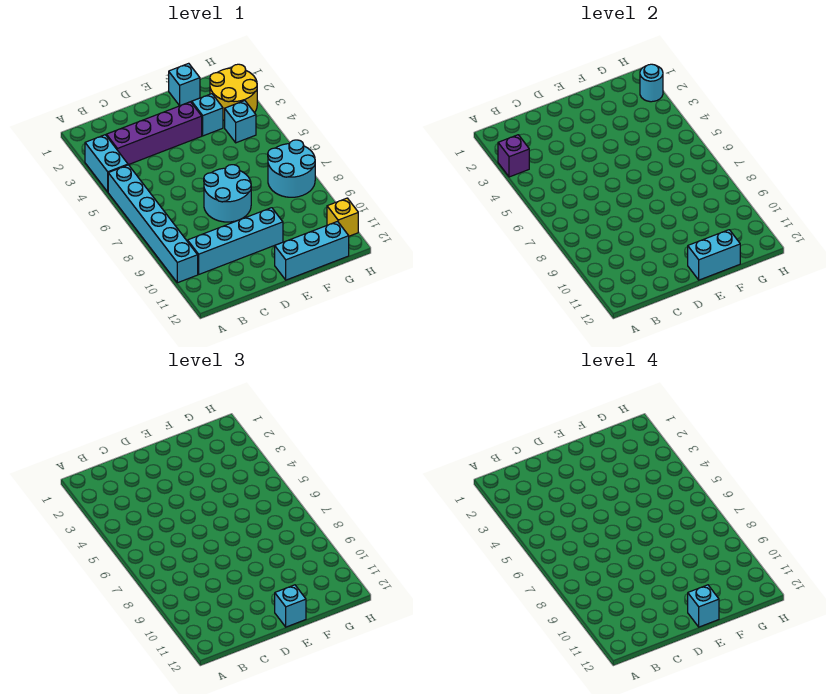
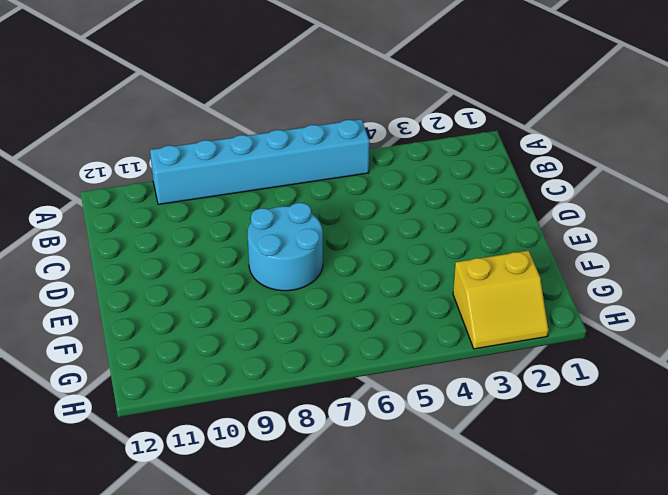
yellow slope G2:H3 level 1 top G -> yellow round brick G2:H3 level 1
none -> cyan brick A3:A4 level 1
none -> purple brick B3:E3 level 1
none -> cyan brick B10:E10 level 1

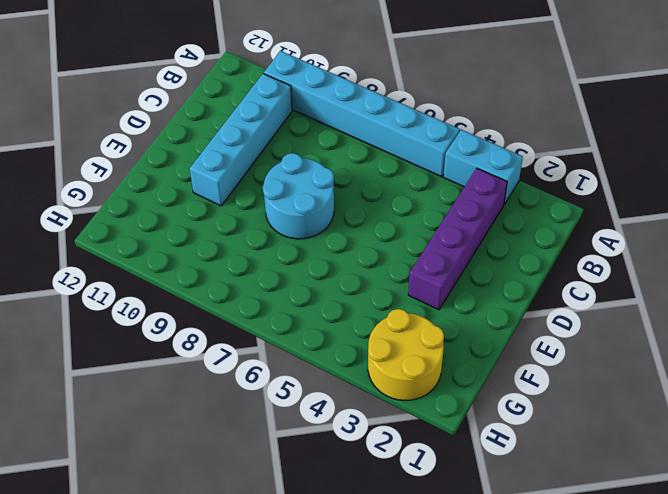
none -> cyan brick E12:G12 level 1
none -> cyan brick F1 level 1
none -> cyan brick F3 level 1

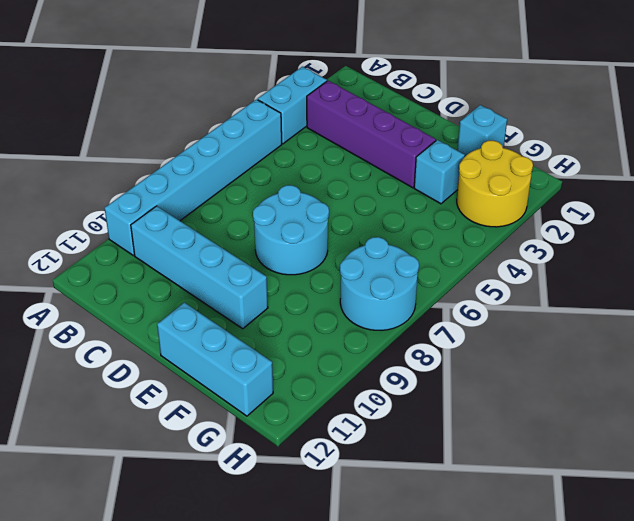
none -> cyan brick G4 level 1
none -> yellow brick H11 level 1
none -> purple brick A3 level 2

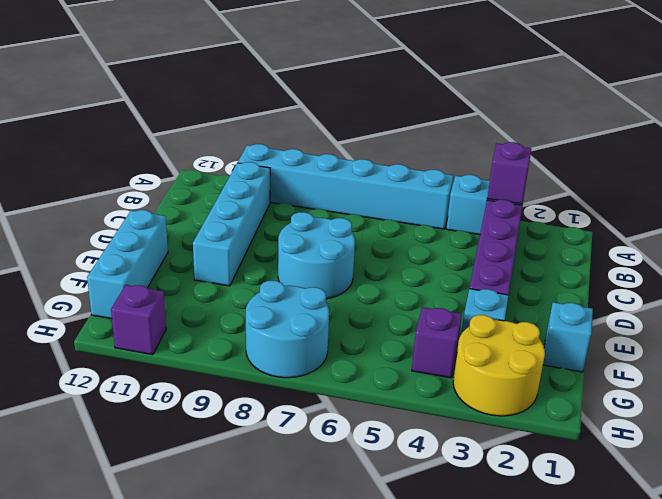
purple brick G4 level 1 -> cyan brick G4 level 1
purple brick H11 level 1 -> yellow brick H11 level 1
none -> cyan brick E12:F12 level 2
none -> cyan round brick H2 level 2
none -> cyan brick E12 level 3

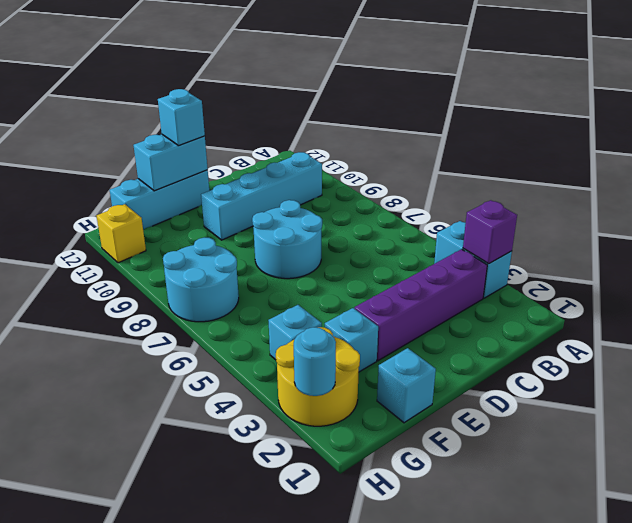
none -> cyan brick A5:A10 level 1
none -> cyan brick E12 level 4

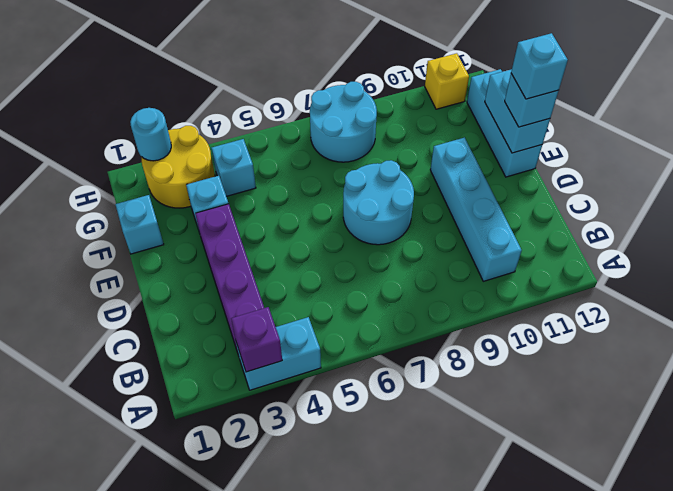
none -> cyan brick A5:A10 level 1

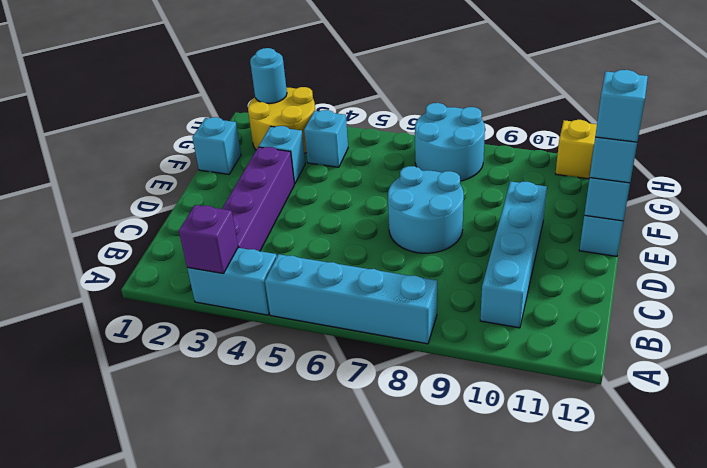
cyan brick A5:A8 level 1 -> cyan brick A5:A10 level 1

